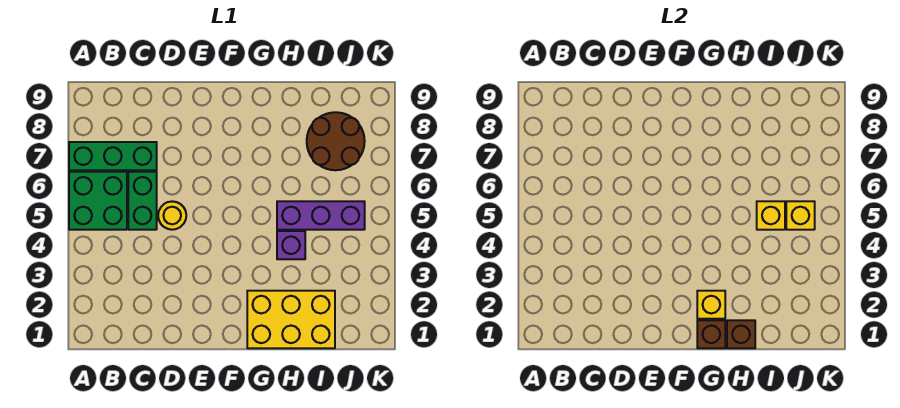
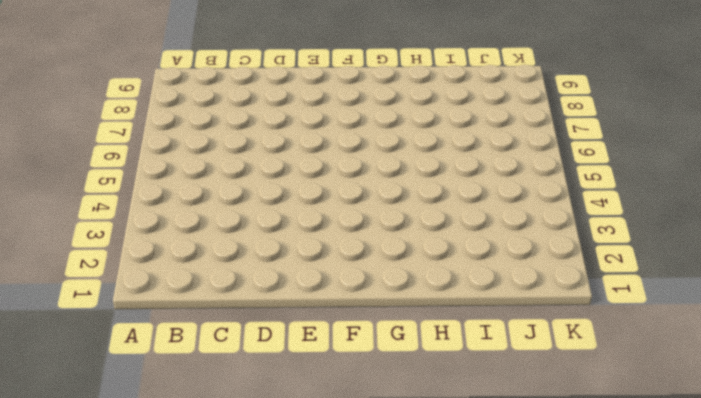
none -> green brick A5:B6 level 1
none -> green brick A7:C7 level 1
none -> green brick C5:C6 level 1

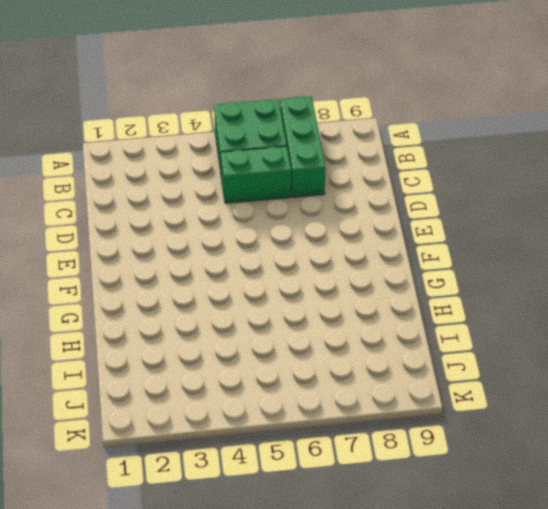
none -> yellow round brick D5 level 1
none -> yellow brick G1:I2 level 1
none -> purple brick H4 level 1

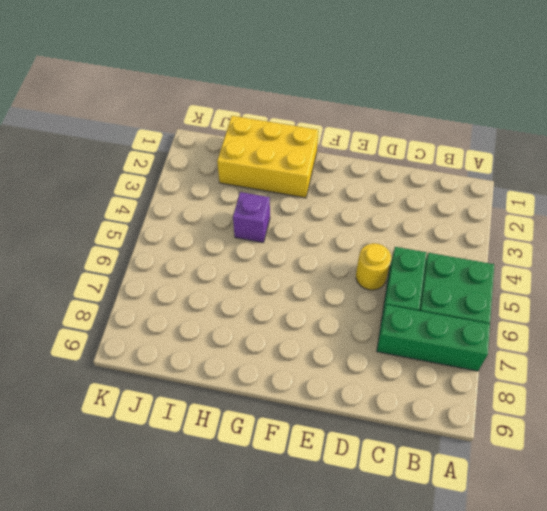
none -> purple brick H5:J5 level 1
none -> brown round brick I7:J8 level 1
none -> brown brick G1 level 2

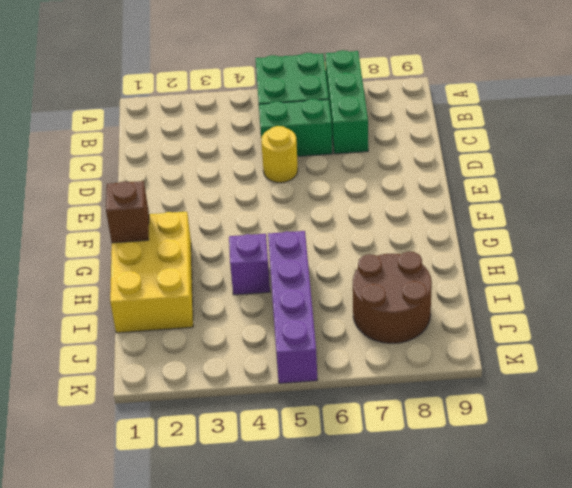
purple brick H5:K5 level 1 -> purple brick H5:J5 level 1
none -> yellow brick G2 level 2
none -> brown brick H1 level 2
none -> yellow brick I5 level 2

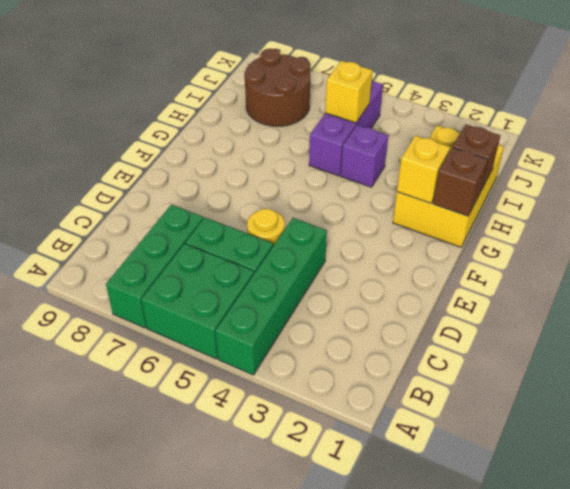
green brick A4:D4 level 1 -> none
none -> yellow brick J5 level 2

